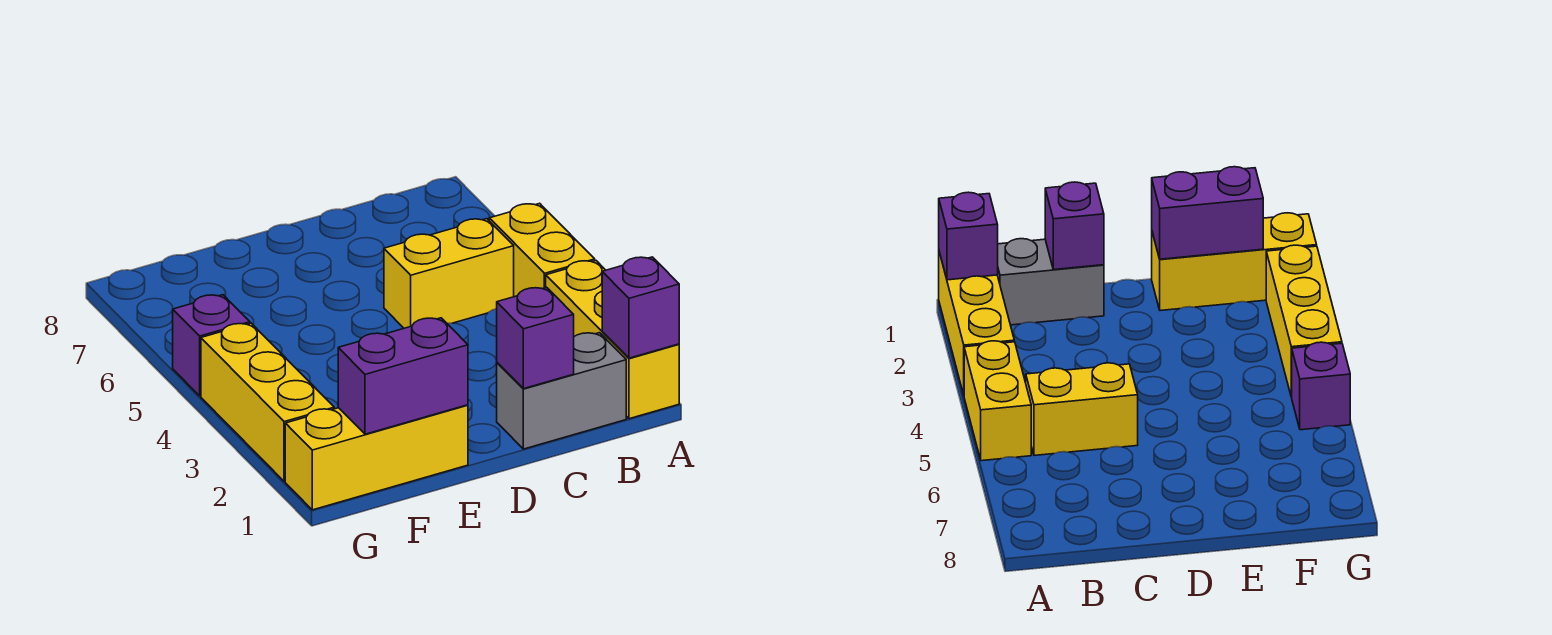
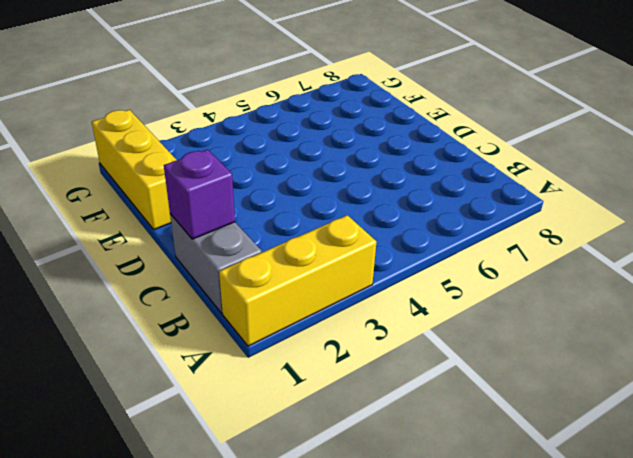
none -> yellow brick A4:A5 level 1
none -> yellow brick B5:C5 level 1

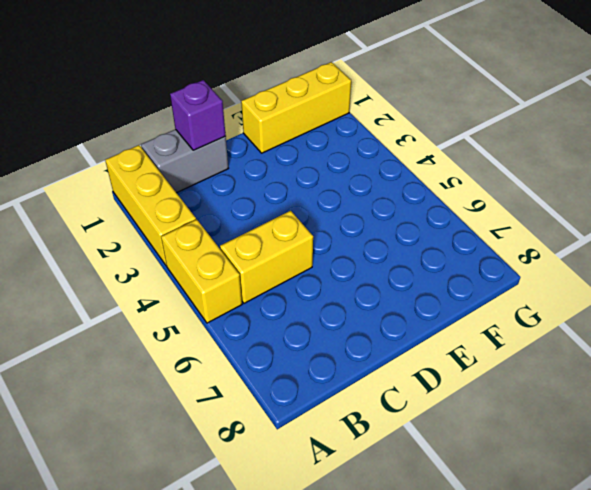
none -> yellow brick G2:G4 level 1
none -> purple brick G5 level 1

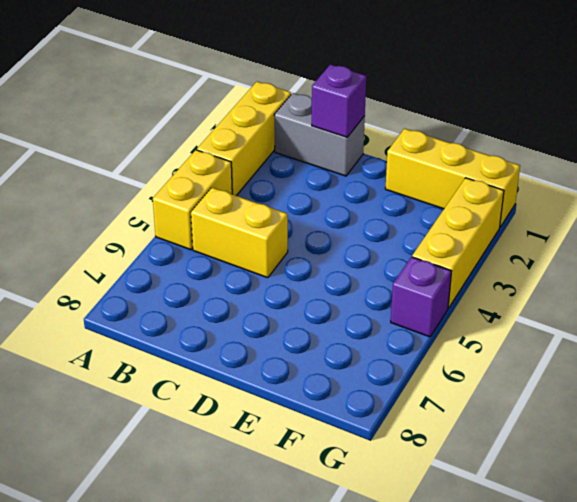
none -> purple brick A1 level 2
none -> purple brick E1:F1 level 2

